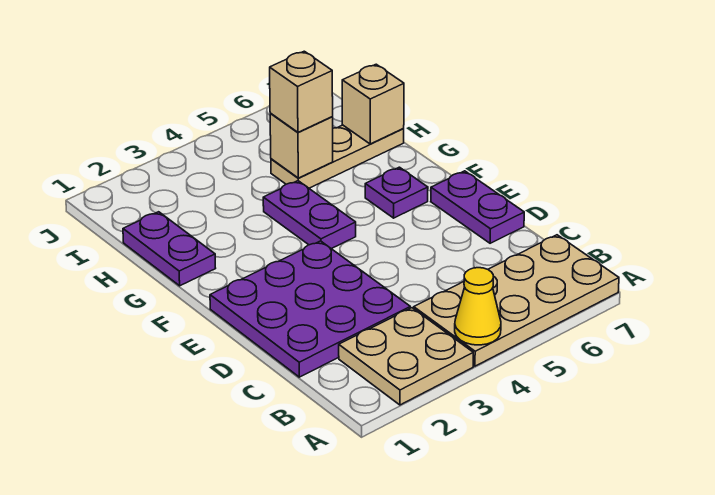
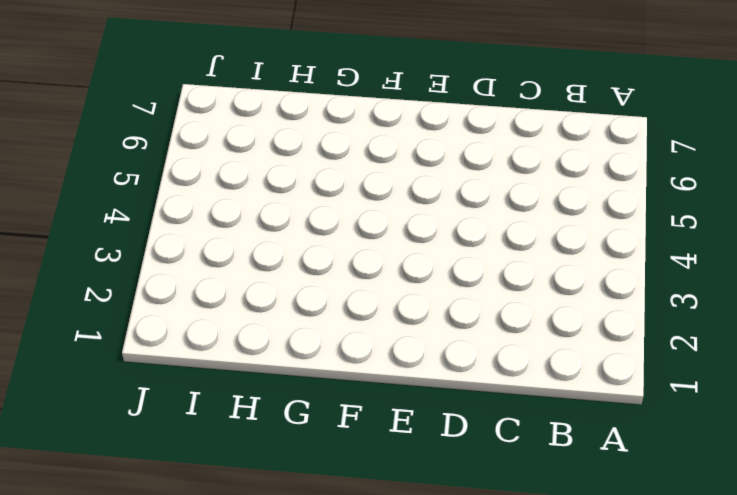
none -> tan plate A2:B3 level 1
none -> tan plate A4:B7 level 1
none -> purple plate C1:E3 level 1

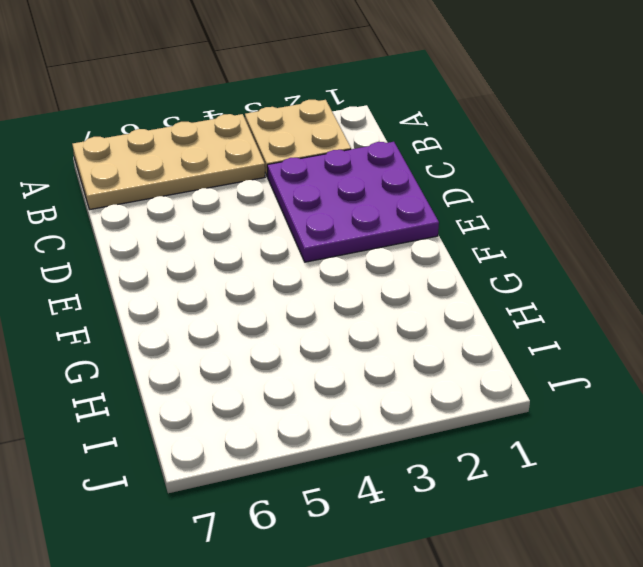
none -> purple plate D7:E7 level 1
none -> purple plate F4:G4 level 1
none -> purple plate F6 level 1

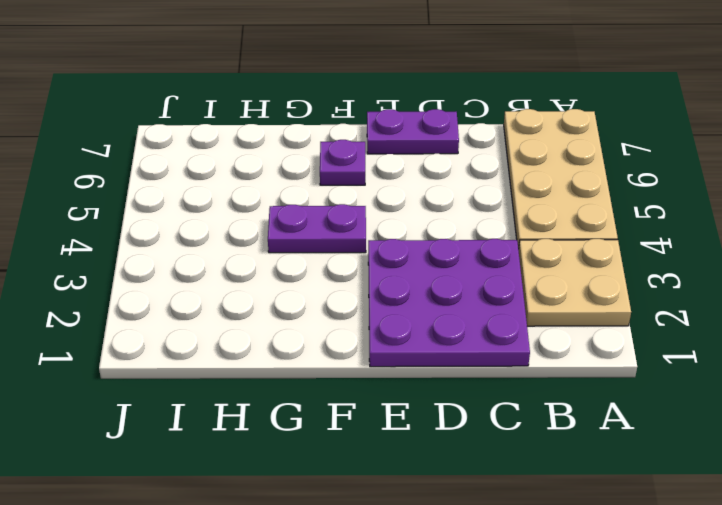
none -> purple plate G1:H1 level 1
none -> tan plate H5:H7 level 1
none -> yellow cone A4 level 2

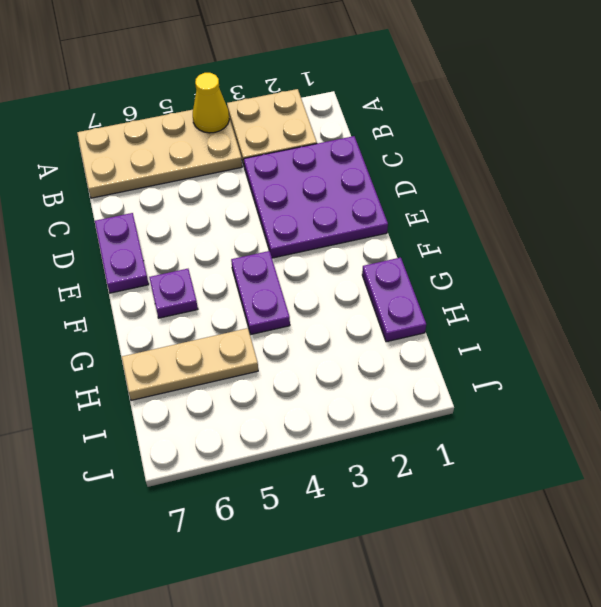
none -> tan brick H5 level 2
none -> tan brick H7 level 2
none -> tan brick H5 level 3

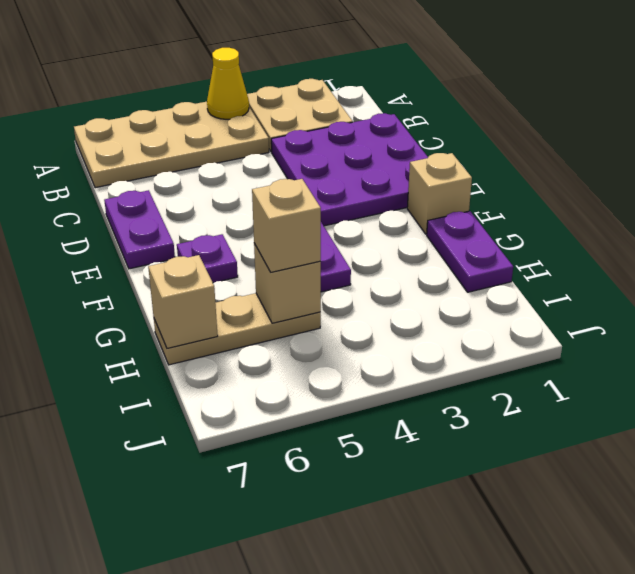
tan brick F1 level 1 -> none

